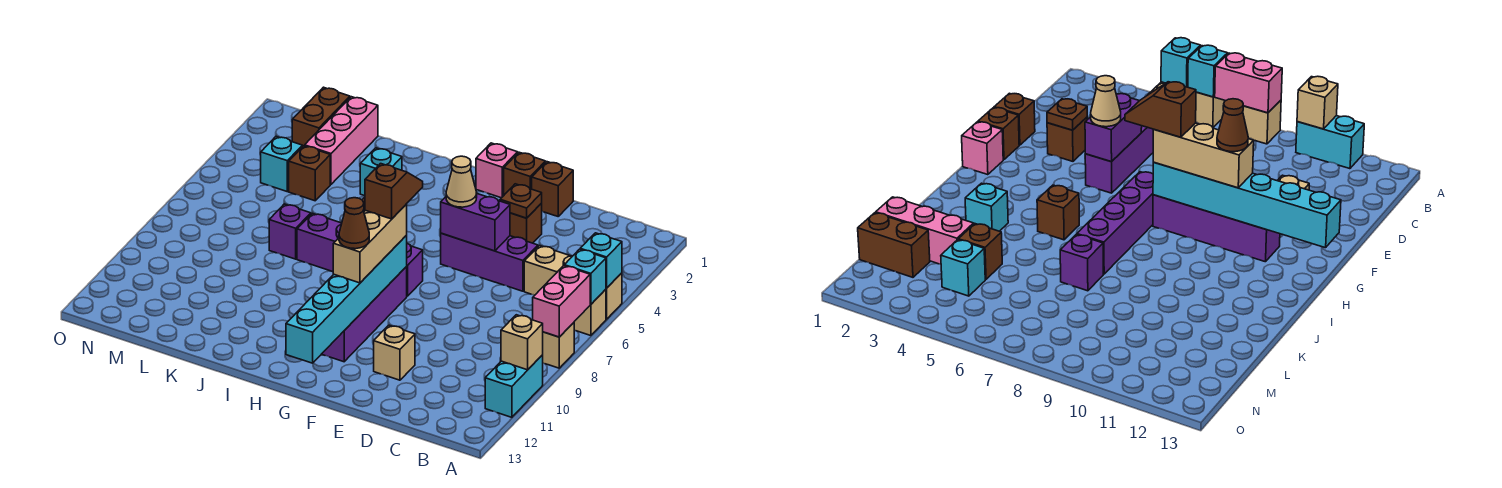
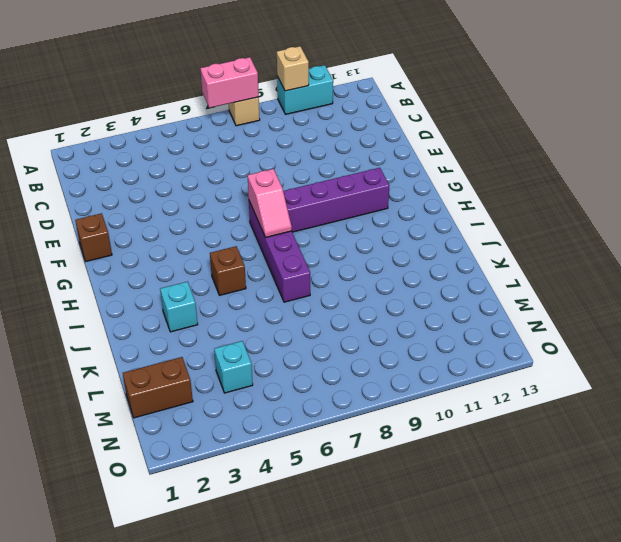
pink slope G7:H7 level 2 top G -> none
none -> tan brick A5:C5 level 1
none -> tan brick A6 level 1
none -> purple brick D5:F5 level 1
none -> brown brick E1 level 1

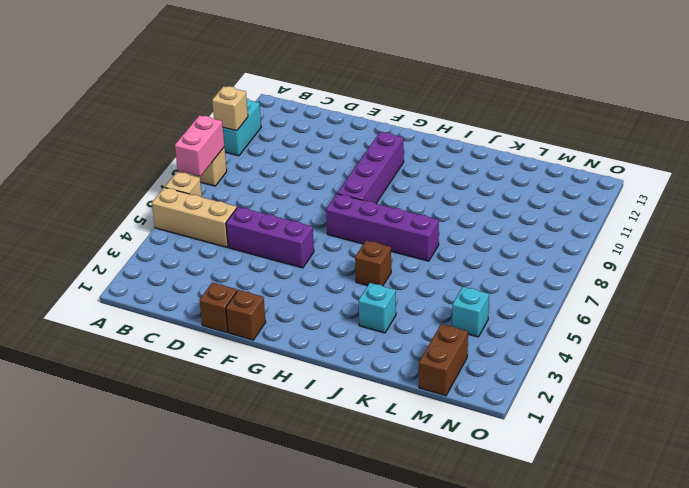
none -> brown brick E3 level 1
none -> tan brick E11 level 1
none -> pink brick G1 level 1
none -> purple brick K7 level 1

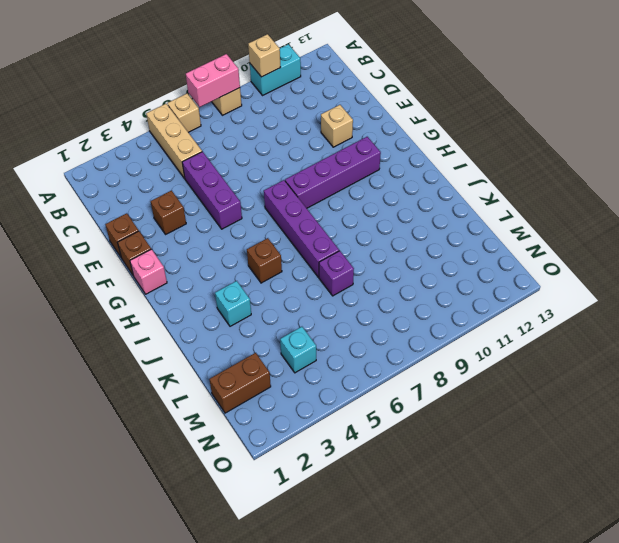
none -> pink brick L1:L3 level 1
none -> brown brick L4 level 1
none -> cyan brick A5 level 2
none -> cyan brick A6 level 2

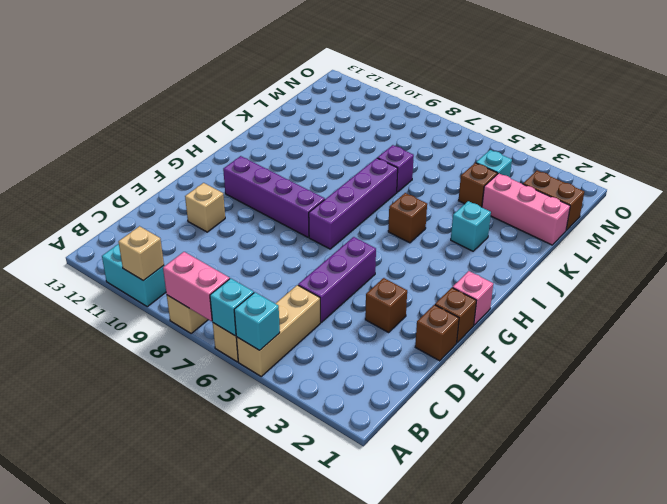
none -> brown plate E3 level 2
none -> purple brick E5:F5 level 2
none -> cyan brick G8:G13 level 2
none -> tan cone F5 level 3

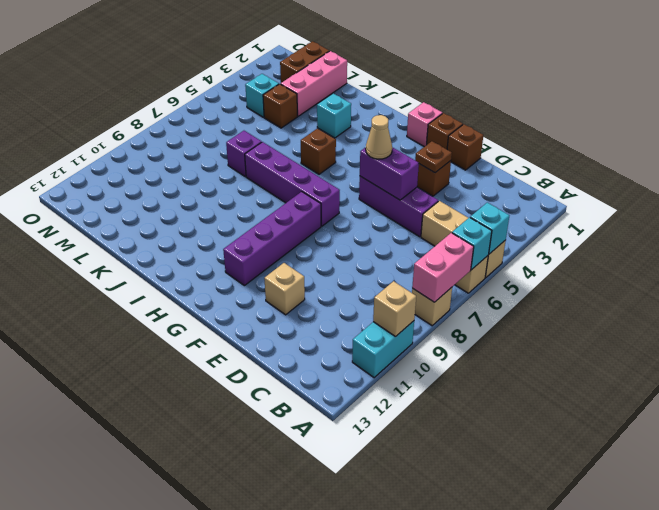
none -> cyan brick G8:G13 level 2
none -> tan brick G8:G10 level 3
none -> brown slope G7:G8 level 4 top 8
none -> brown cone G10 level 4

